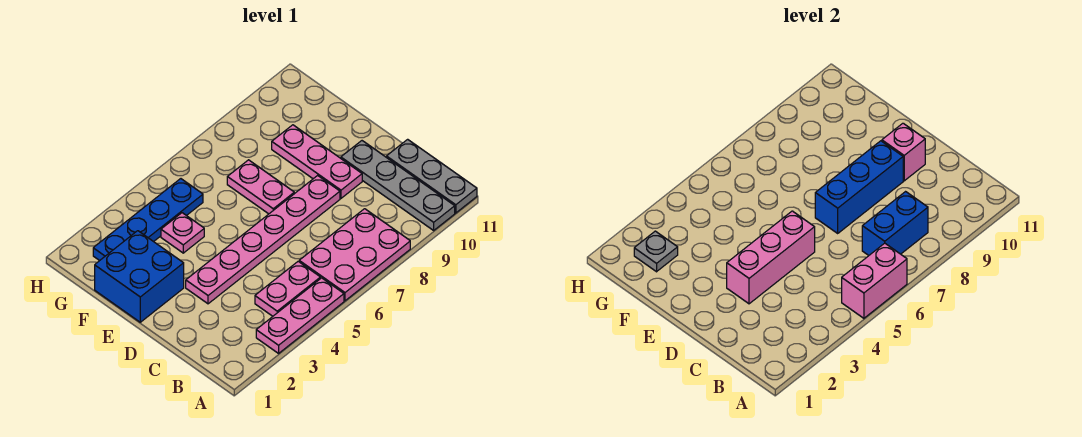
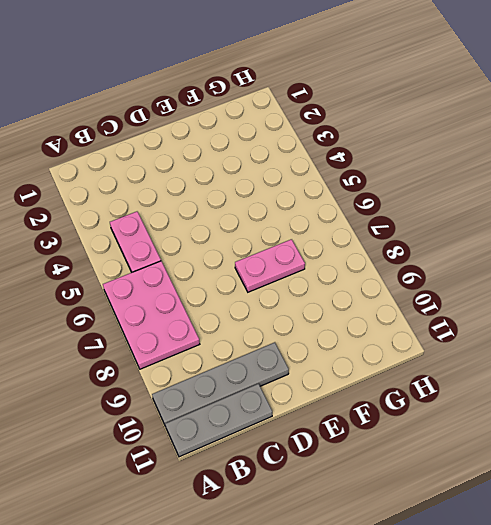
none -> pink plate A3:A5 level 1
none -> pink plate D3:D8 level 1
none -> pink plate D9:F9 level 1

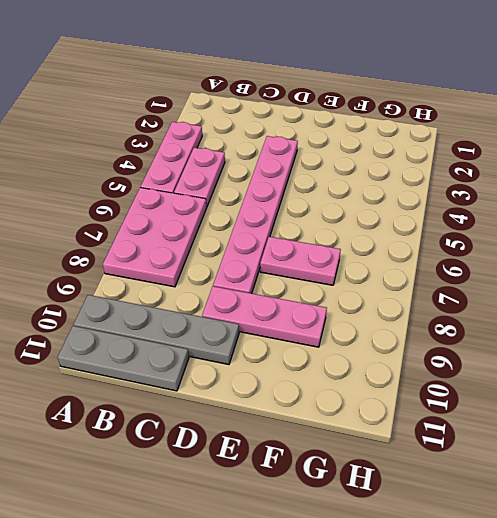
none -> blue brick E1:F2 level 1
none -> pink plate F4 level 1
none -> blue plate G2:G5 level 1

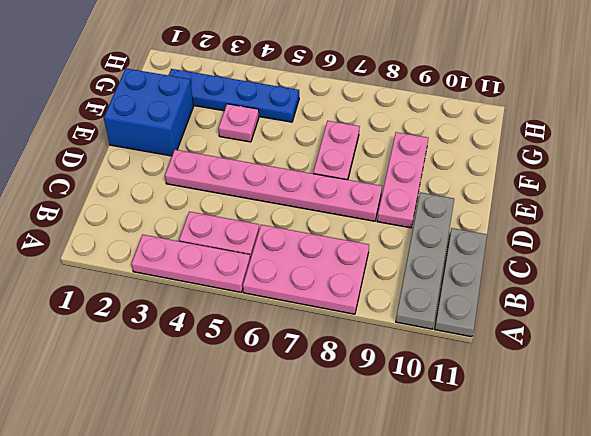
none -> pink brick A5:A6 level 2
none -> blue brick B7:B8 level 2
none -> pink brick D3:D5 level 2

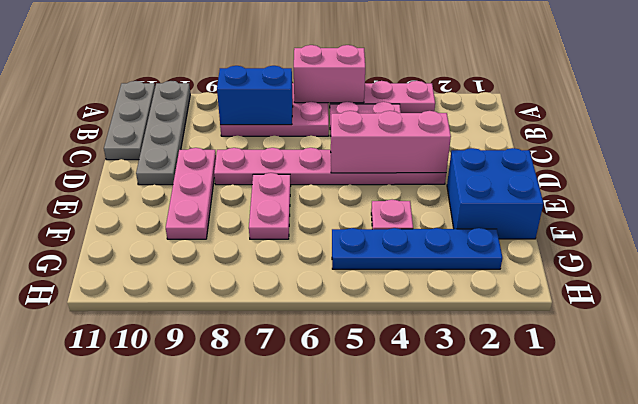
none -> blue brick D7:D9 level 2
none -> pink brick D10 level 2
none -> grey plate G2 level 2

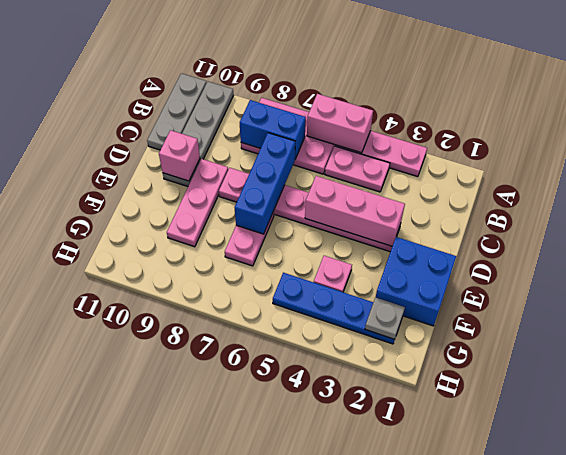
blue brick C7:E7 level 2 -> blue brick D7:D9 level 2

